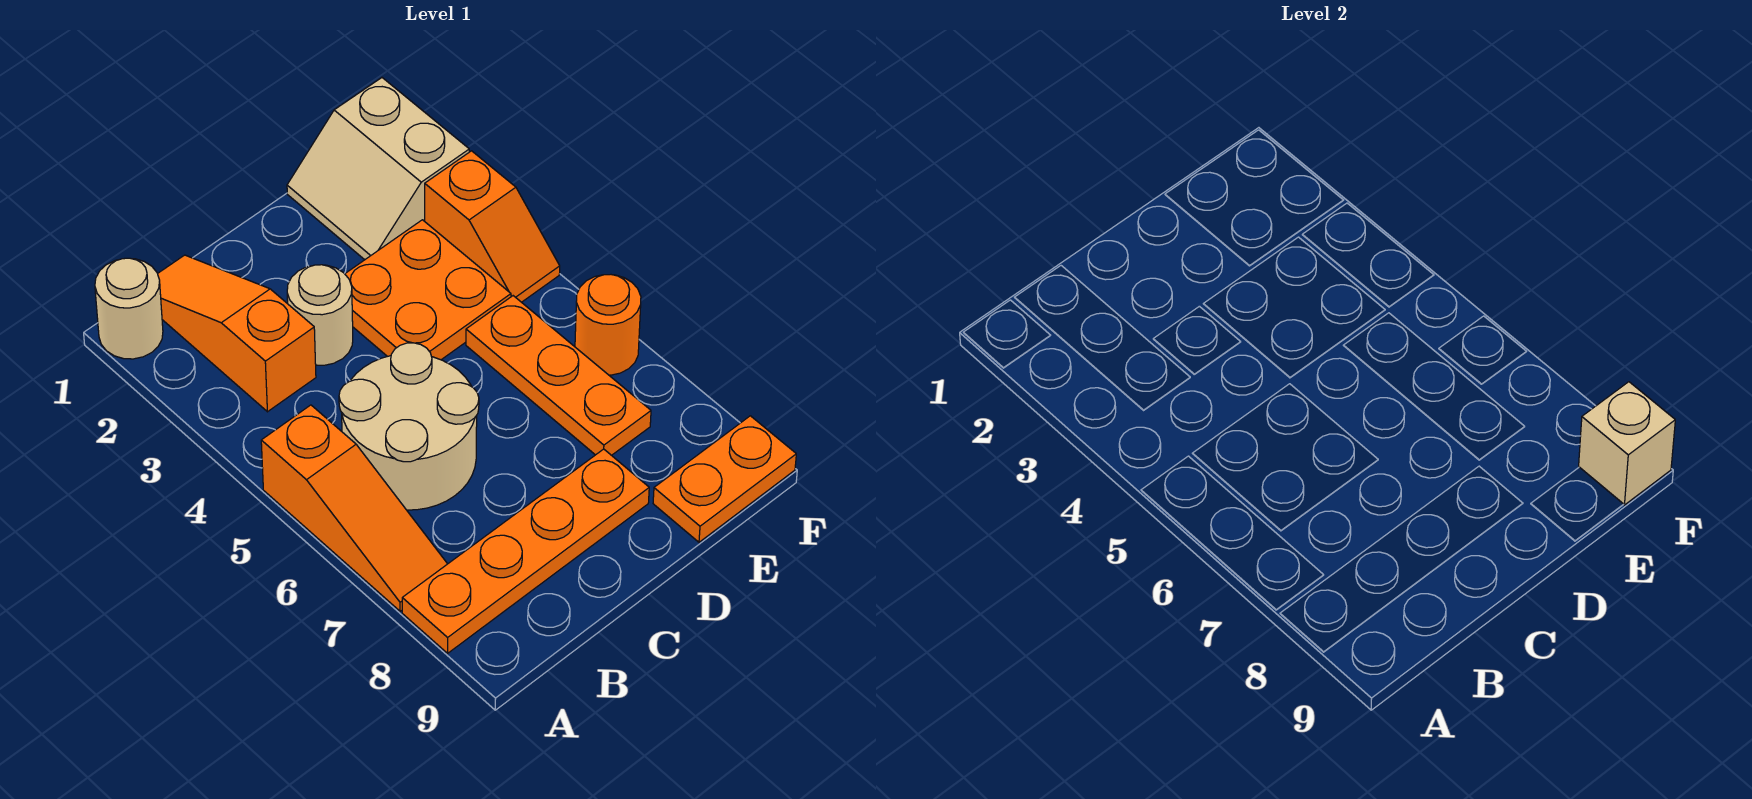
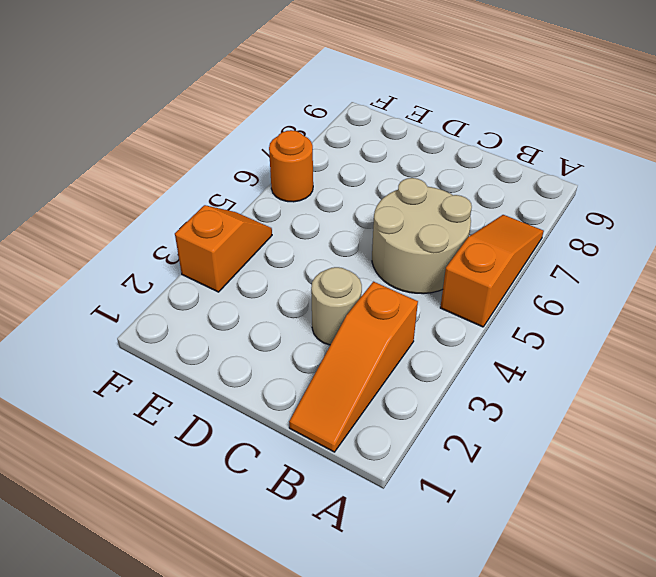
none -> tan round brick A1 level 1
none -> orange plate A8:D8 level 1
none -> orange plate D3:E4 level 1

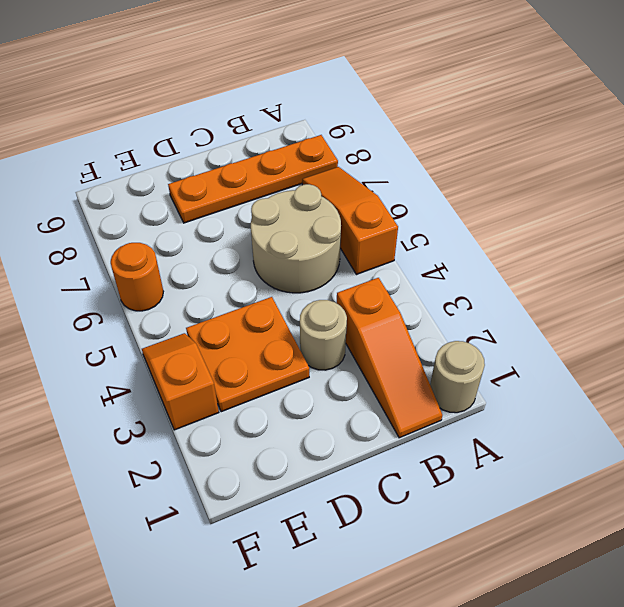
none -> tan slope E1:F2 level 1 top F
none -> orange plate E5:E7 level 1
none -> orange plate E9:F9 level 1

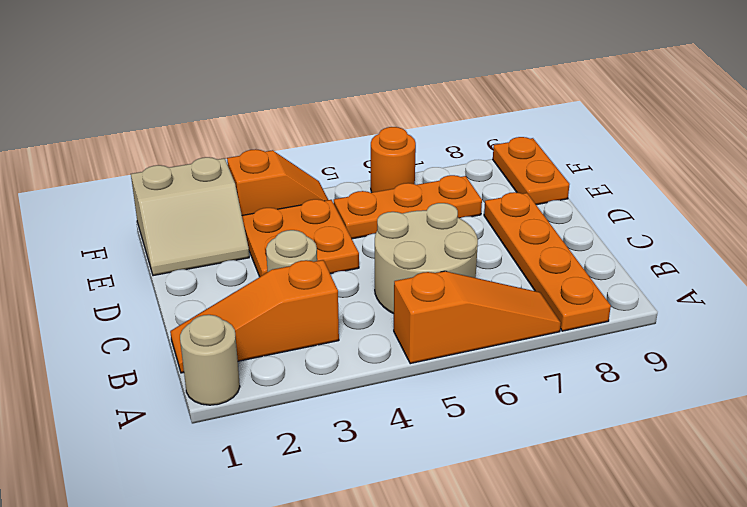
none -> tan brick F9 level 2

